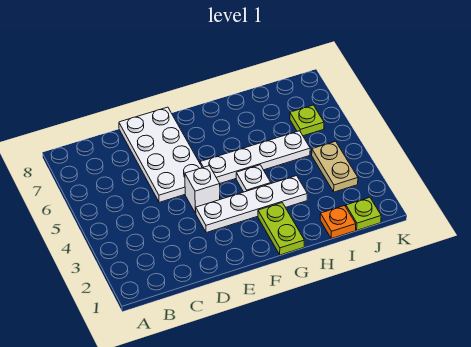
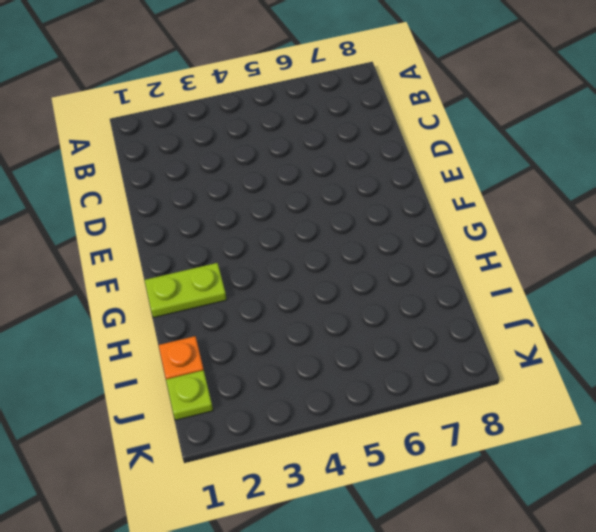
none -> white plate D5:E8 level 1
none -> white plate E3:H3 level 1

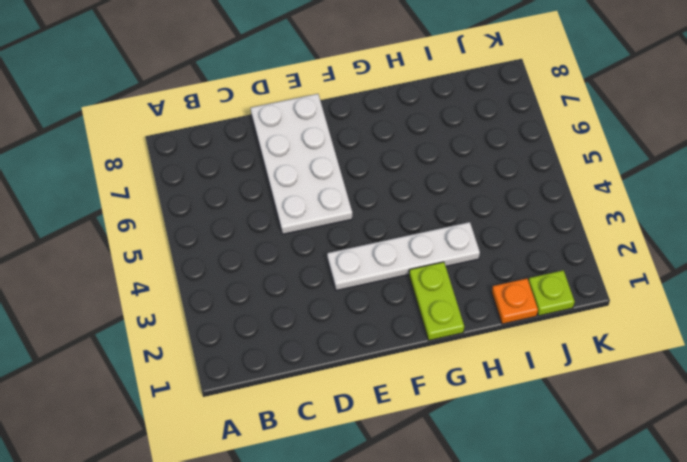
none -> white brick E4 level 1
none -> white plate F5:I5 level 1

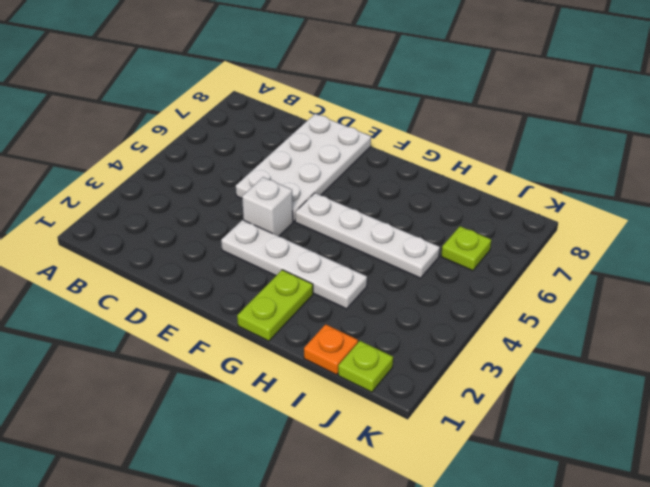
none -> white plate G4 level 1
none -> tan plate J3:J4 level 1

